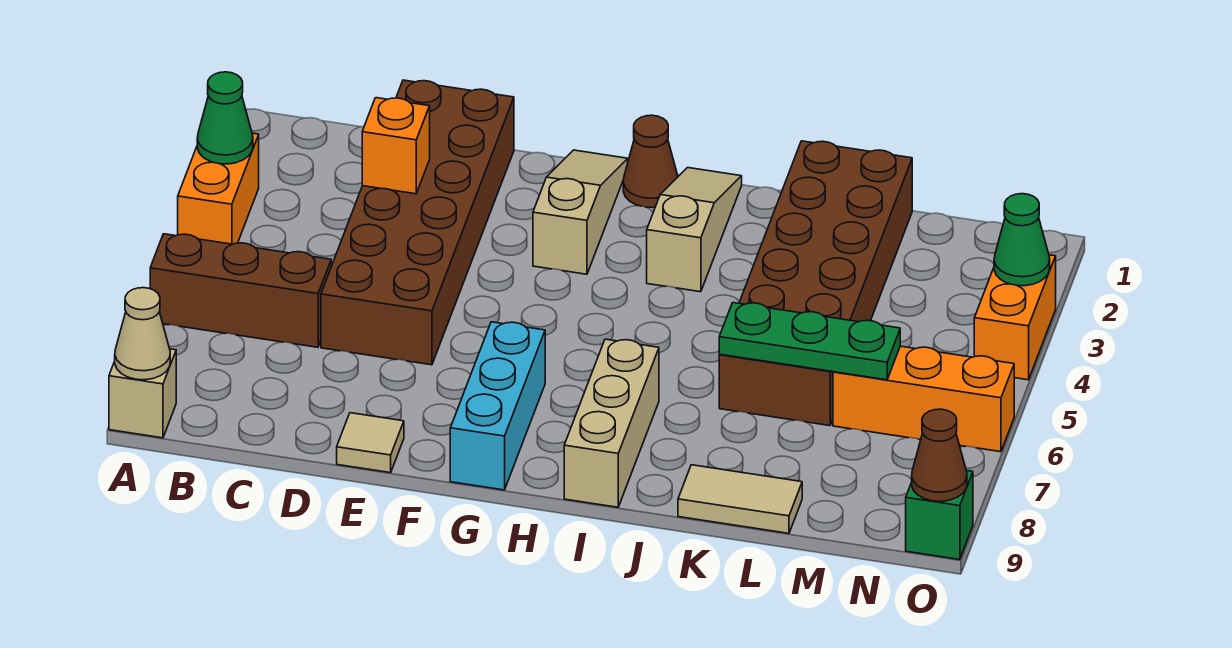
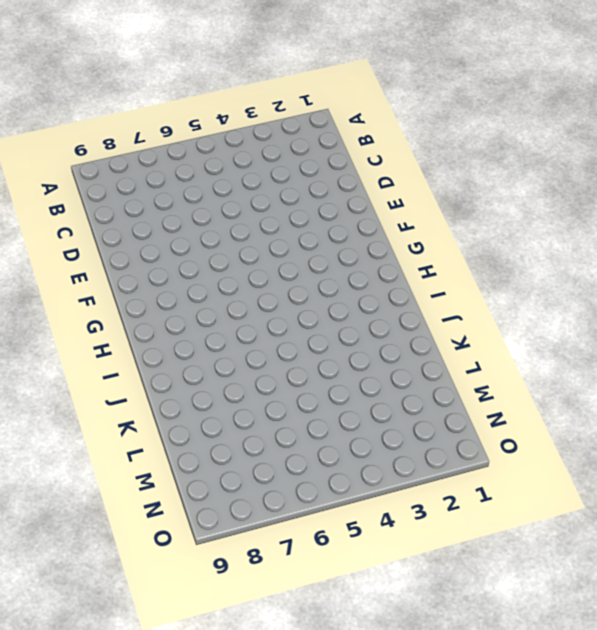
none -> orange brick A3:A4 level 1
none -> brown brick A6:C6 level 1
none -> tan brick A9 level 1

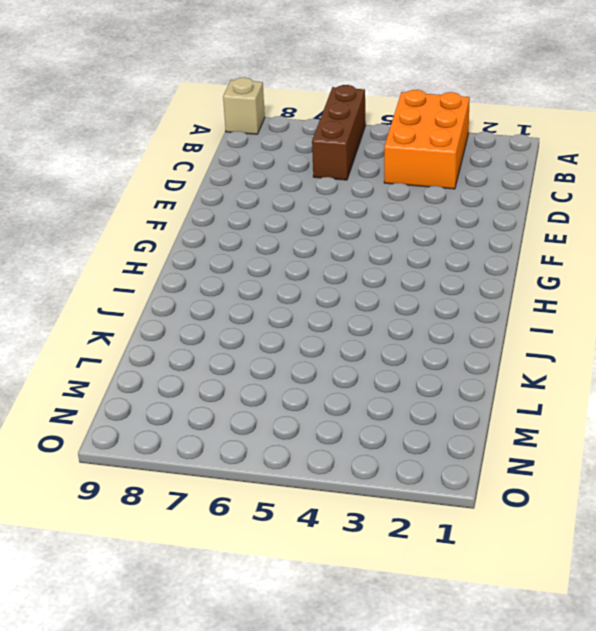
orange brick A3:C4 level 1 -> orange brick A3:A4 level 1
none -> brown brick D1:E6 level 1
none -> tan tile E9 level 1
none -> tan slope G1:G3 level 1 top 3

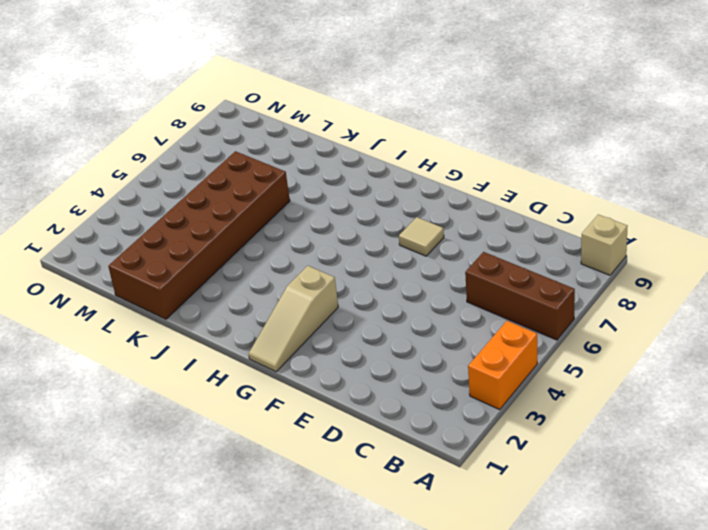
tan tile F7 level 1 -> tan tile E9 level 1
none -> brown brick D1:E6 level 1
none -> cyan brick G7:G9 level 1
none -> brown cone H1 level 1

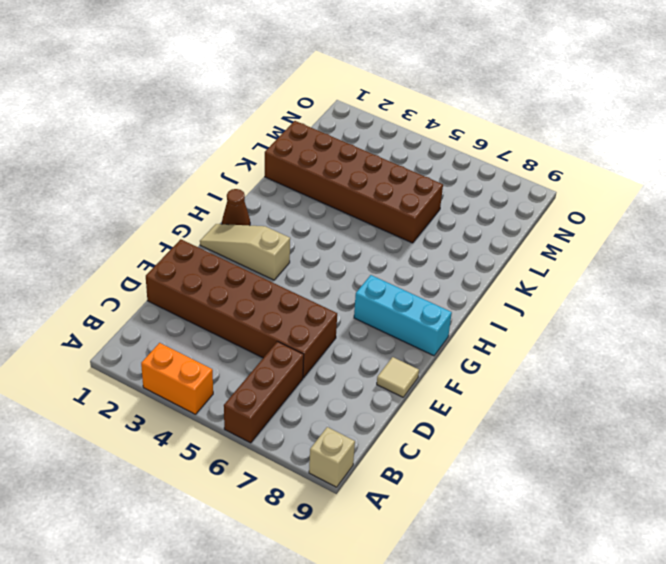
none -> tan slope I1:I3 level 1 top 3
none -> tan brick I7:I9 level 1
none -> tan tile K9:L9 level 1

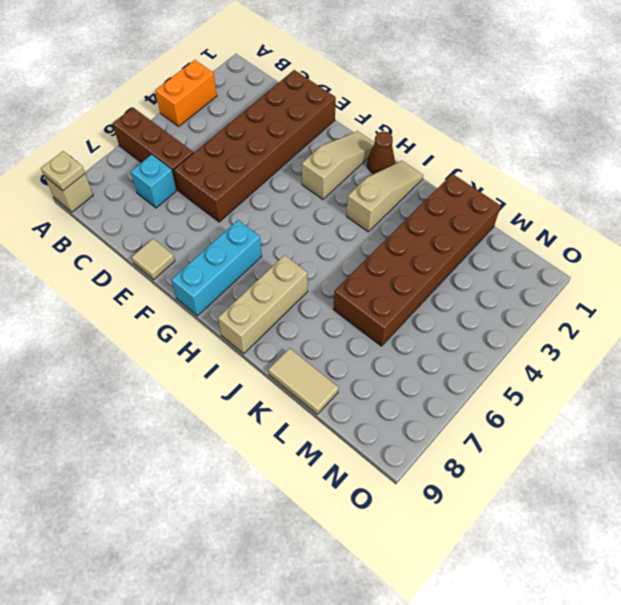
tan plate A9 level 2 -> tan cone A9 level 2
cyan brick C7 level 1 -> none
none -> orange brick M6:O6 level 1
none -> orange brick O3:O4 level 1
none -> green brick O9 level 1

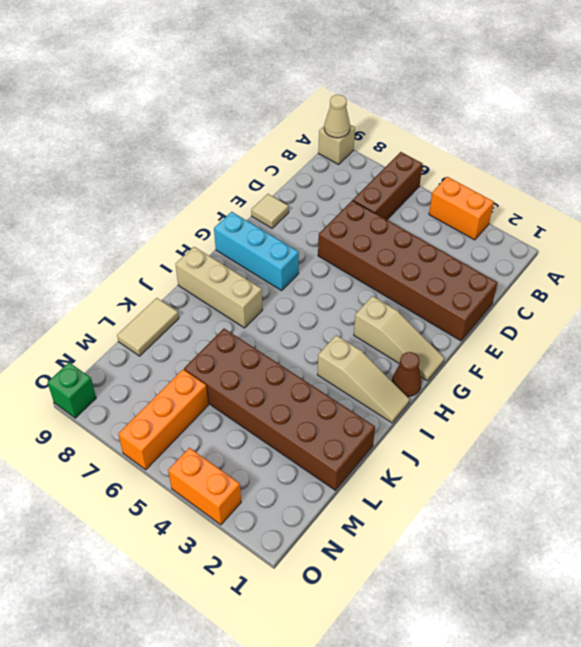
none -> green cone A3 level 2
none -> orange brick D3 level 2
none -> green plate K6:M6 level 2

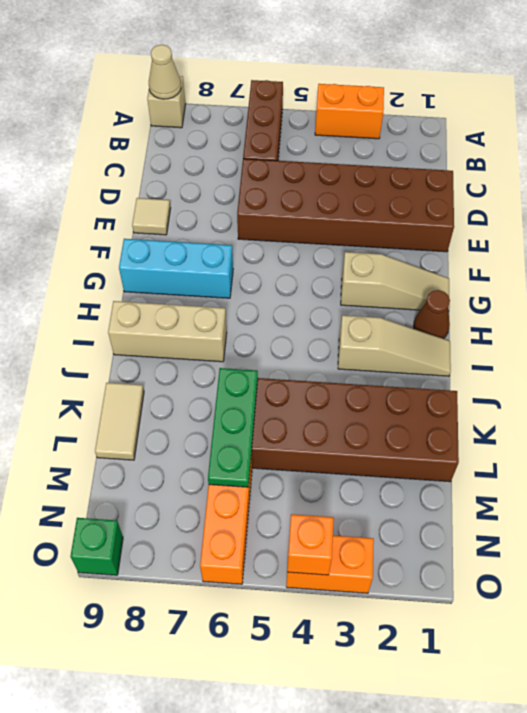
orange brick O4 level 2 -> orange brick D3 level 2
none -> green cone A3 level 2
none -> green cone O3 level 2
none -> brown cone O9 level 2

